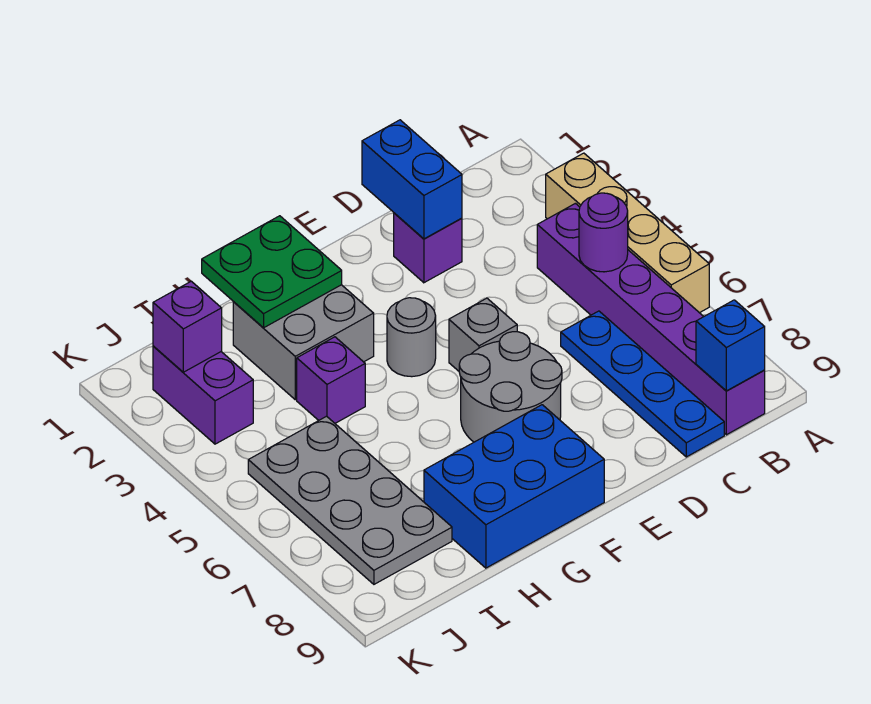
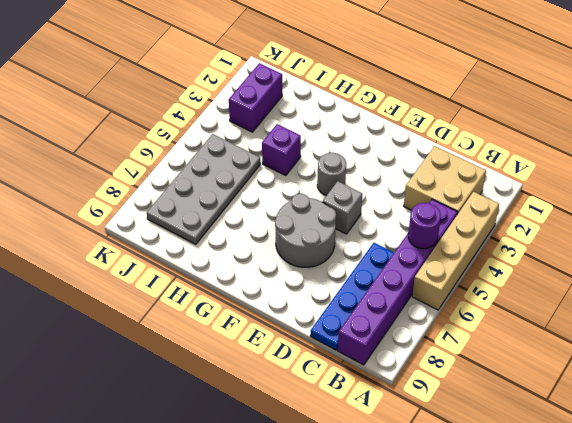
tan brick B2:C3 level 1 -> none
none -> purple brick D2 level 1
none -> blue brick F8:H9 level 1
none -> grey brick G2:H3 level 1

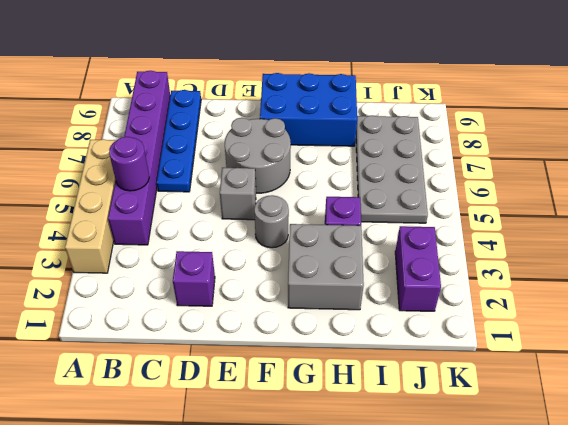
none -> blue brick B9 level 2
none -> blue brick D1:D2 level 2
none -> green plate G1:H2 level 2

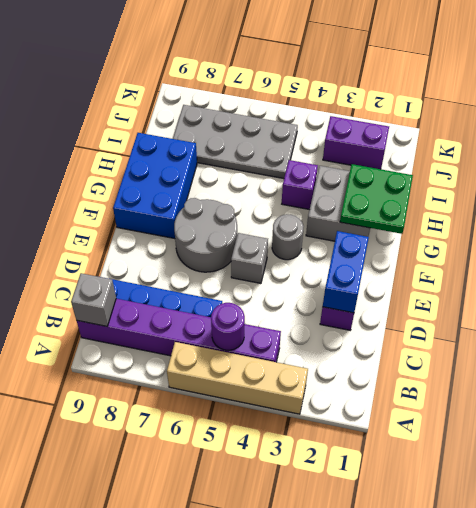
grey brick B9 level 2 -> blue brick B9 level 2
blue brick D2:E2 level 2 -> blue brick D1:D2 level 2
none -> purple brick J2 level 2

